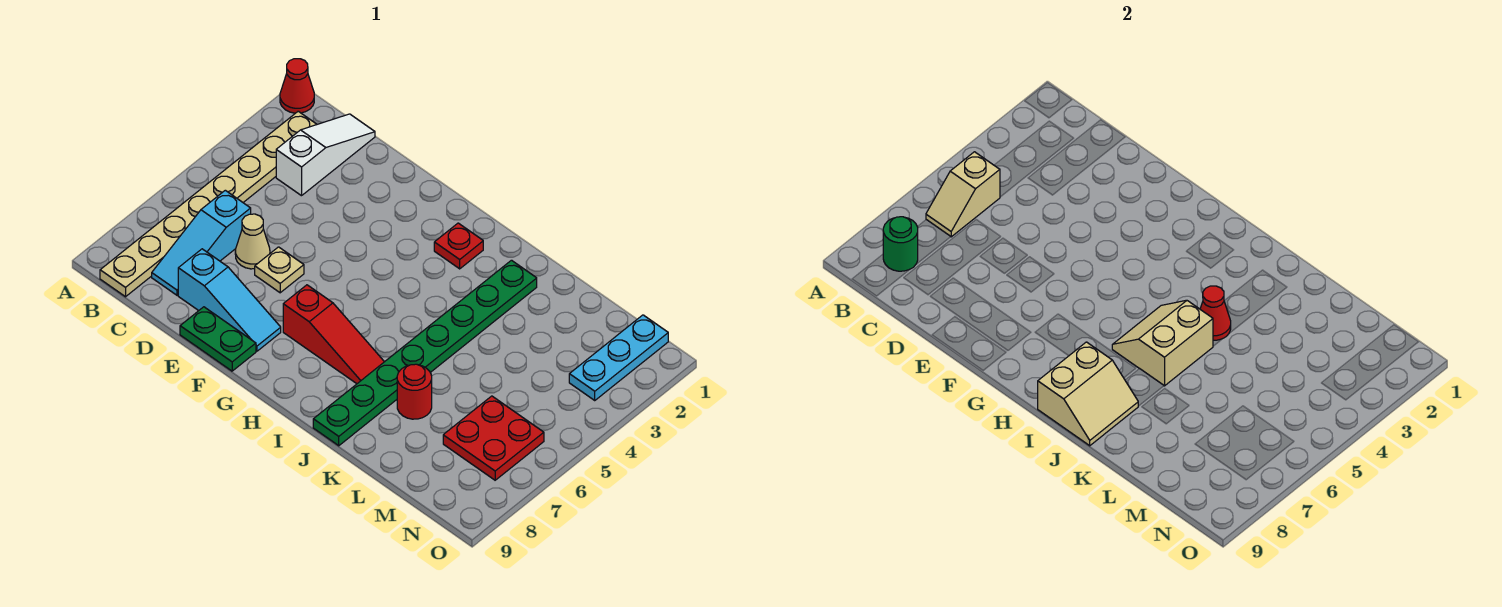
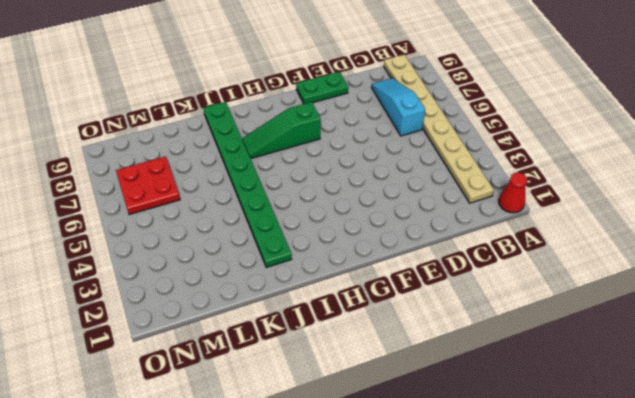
green slope G7:I7 level 1 top G -> red slope G7:I7 level 1 top G
none -> white slope C1:C3 level 1 top 3
none -> tan cone D6 level 1
none -> cyan slope D8:F8 level 1 top D

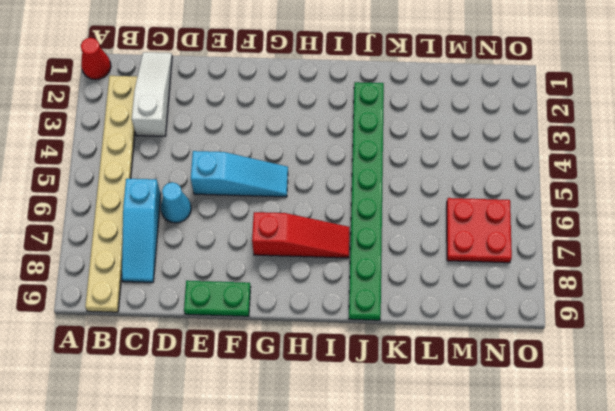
cyan cone D6 level 1 -> tan cone D6 level 1
cyan slope E5:G5 level 1 top E -> cyan slope D8:F8 level 1 top D
none -> tan plate E6 level 1
none -> red plate H2 level 1
none -> red round brick K7 level 1

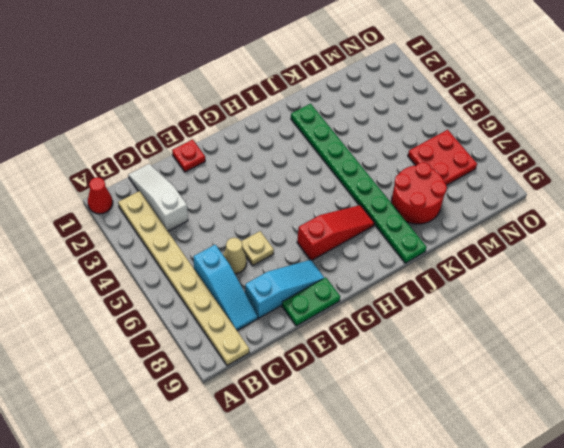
red plate E1 level 1 -> red plate H2 level 1
red round brick K7:L8 level 1 -> red round brick K7 level 1
none -> cyan plate N1:N3 level 1
none -> tan slope B5:B6 level 2 top 5
none -> green round brick B8 level 2

